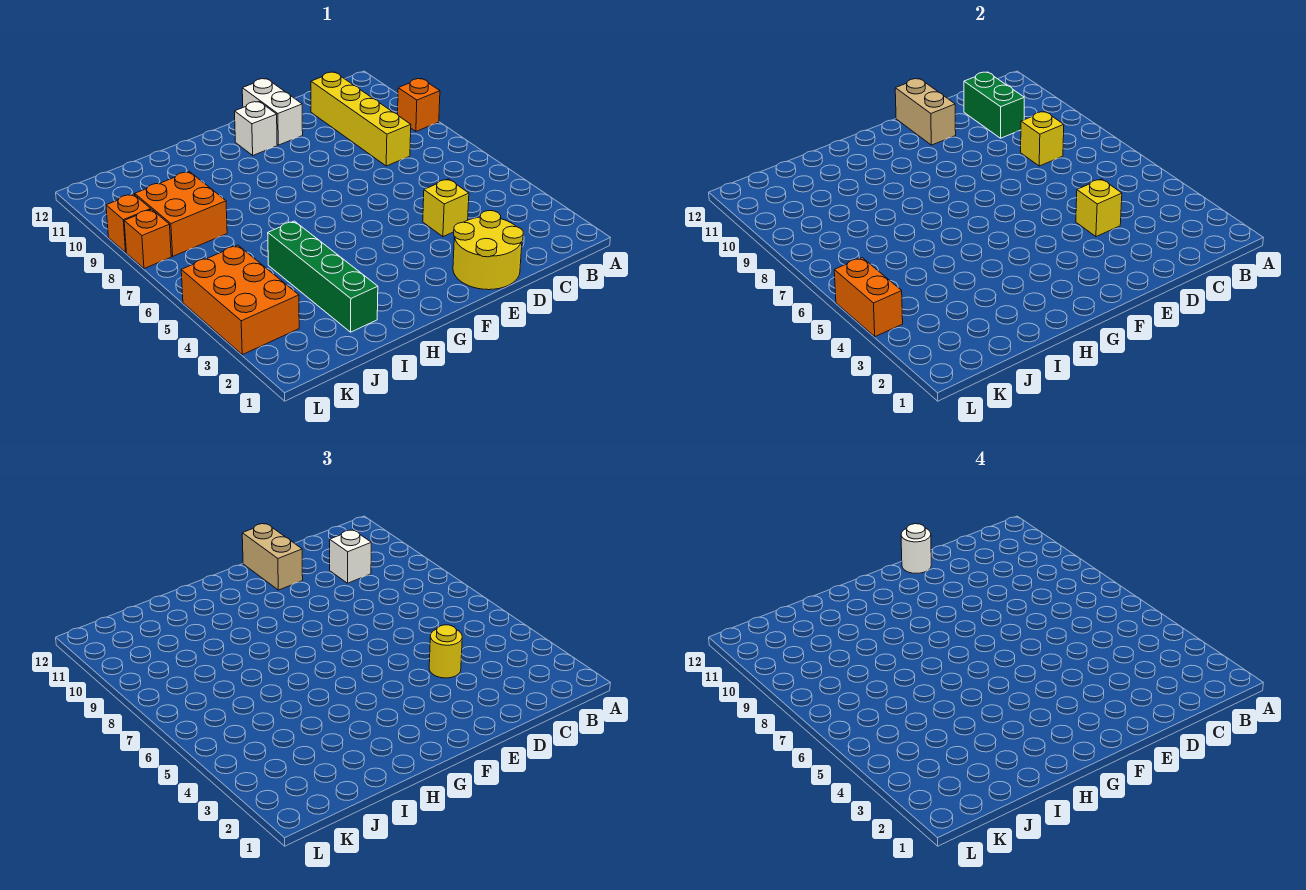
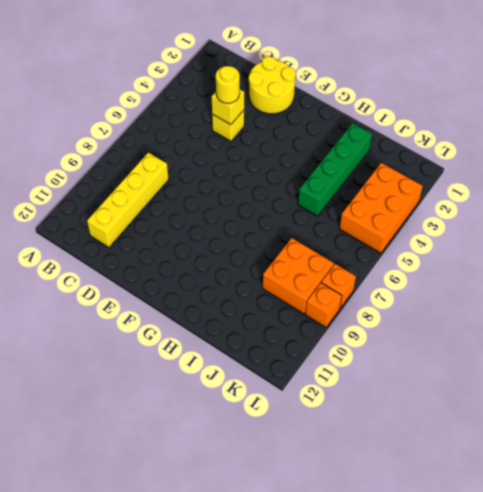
none -> orange brick A9 level 1
none -> white brick E11:E12 level 1
none -> white brick F11 level 1

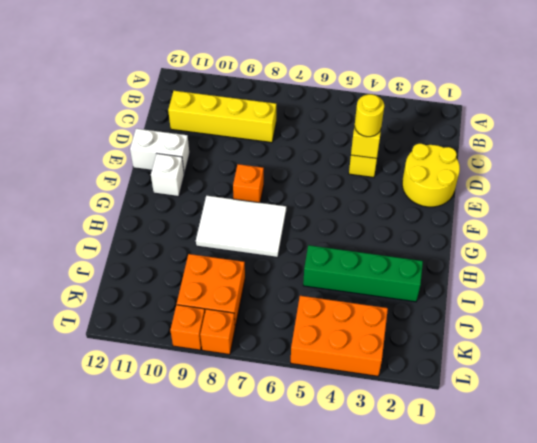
orange brick F8 level 1 -> orange brick A9 level 1
white tile G7:H9 level 1 -> none
none -> yellow brick C8 level 2
none -> green brick C10:C11 level 2
none -> tan brick E11:E12 level 2

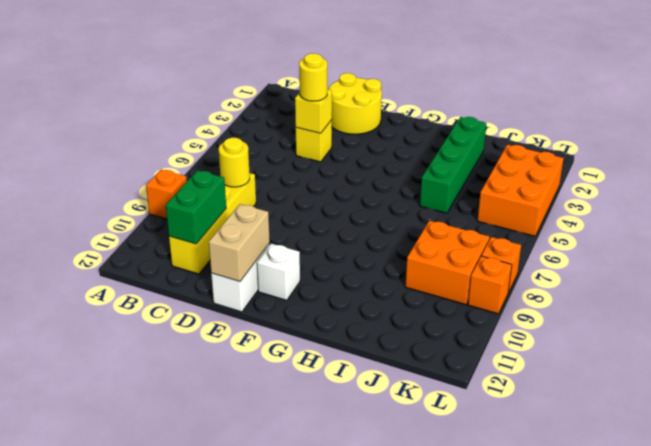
yellow round brick C8 level 2 -> yellow brick C8 level 2
none -> orange brick L4:L5 level 2
none -> white brick C10 level 3
none -> tan brick E11:E12 level 3

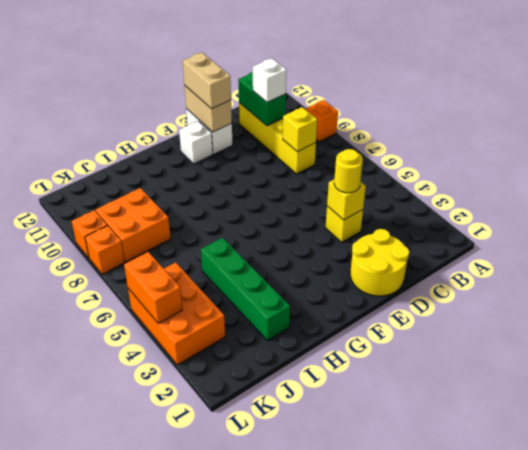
none -> white round brick E12 level 4

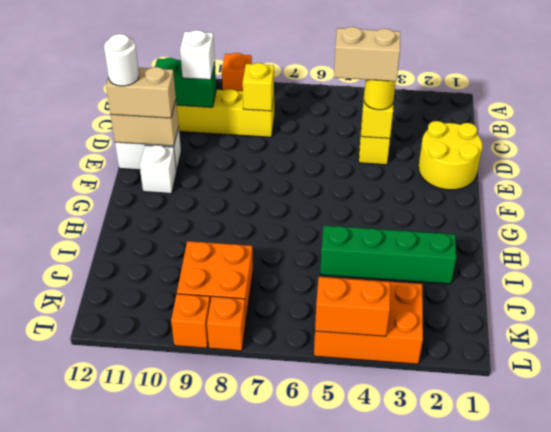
tan brick D4:D5 level 4 -> none

